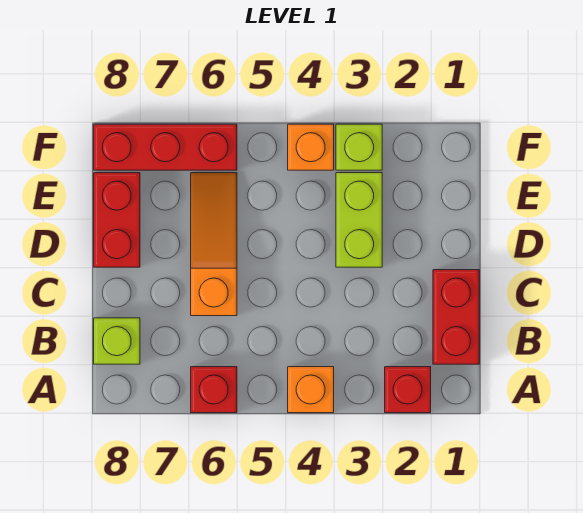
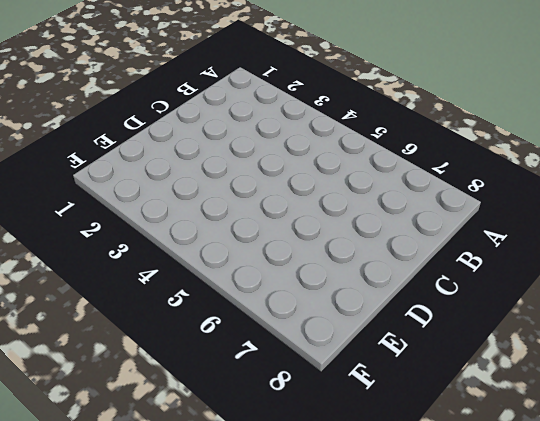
none -> red brick A2 level 1
none -> orange brick A4 level 1

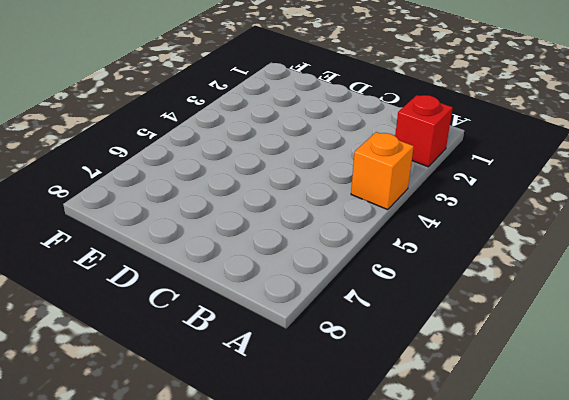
none -> red brick A6 level 1
none -> red brick B1:C1 level 1

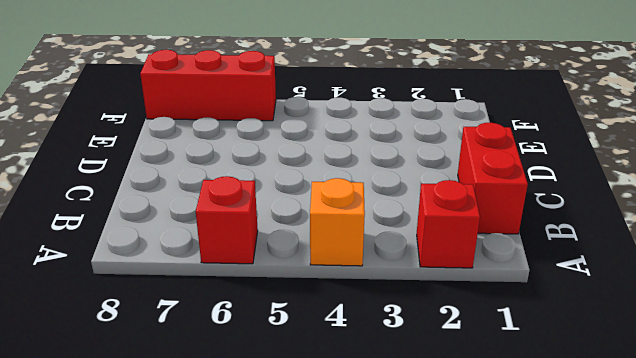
none -> lime brick B8 level 1
none -> orange slope C6:E6 level 1 top C

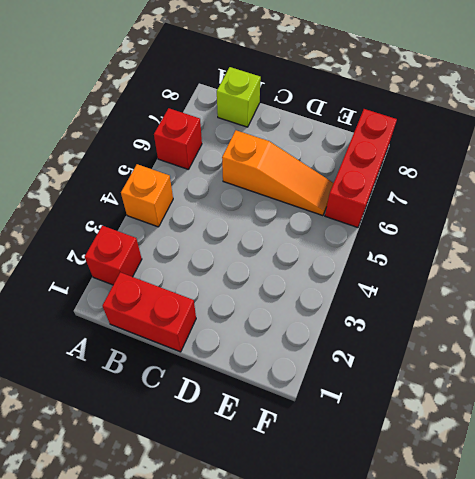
none -> lime brick D3:E3 level 1
none -> red brick D8:E8 level 1

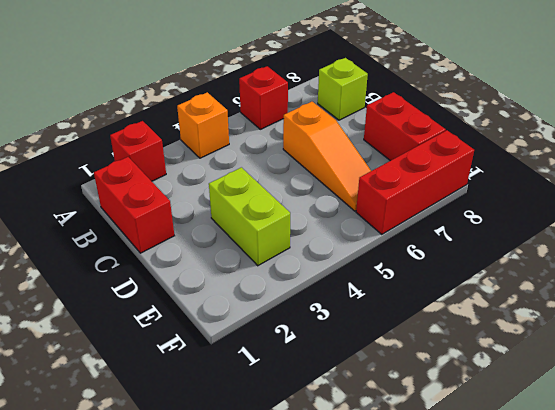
none -> lime brick F3 level 1
none -> orange brick F4 level 1

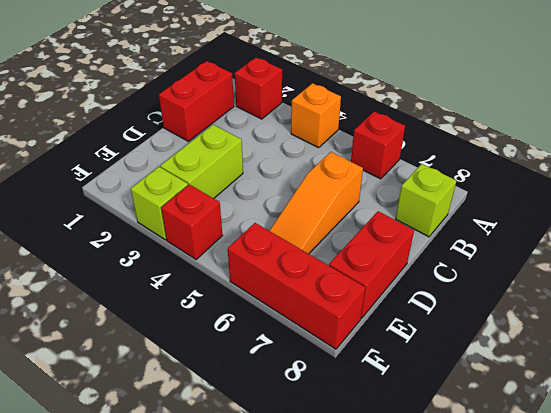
red brick F4 level 1 -> orange brick F4 level 1

